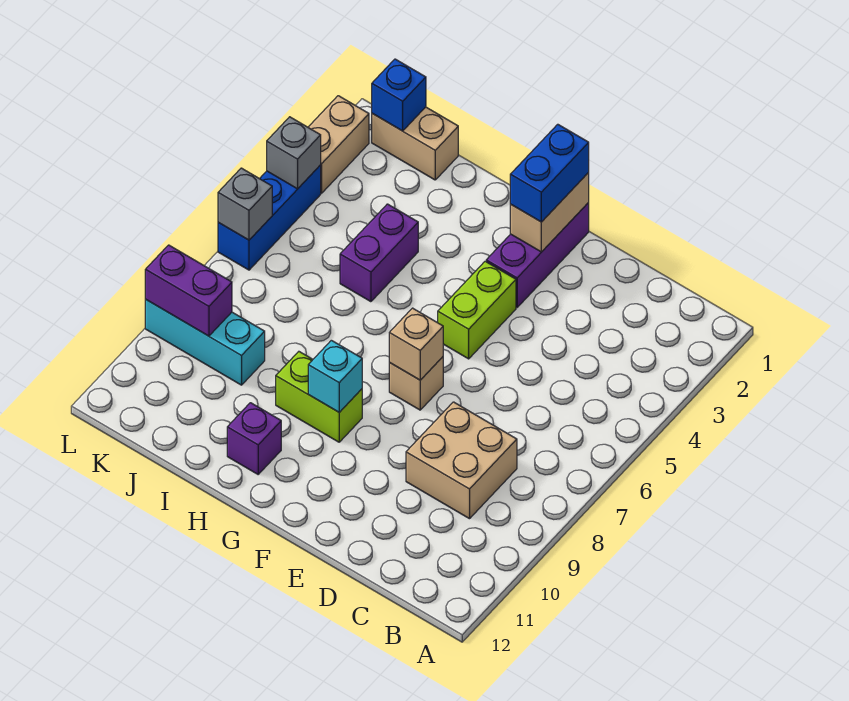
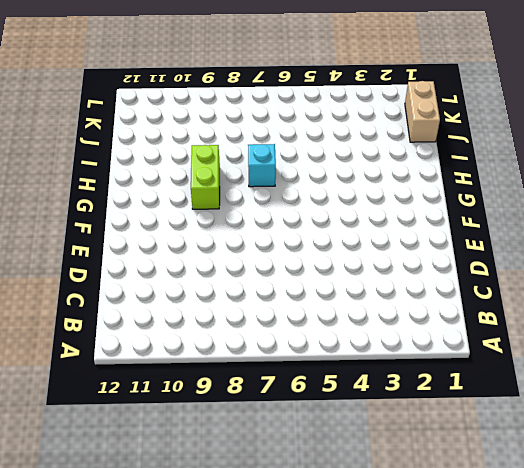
cyan brick H7 level 1 -> cyan brick G9 level 2
none -> tan brick C8:D9 level 1
none -> purple brick F1:F3 level 1
none -> lime brick F4:F5 level 1

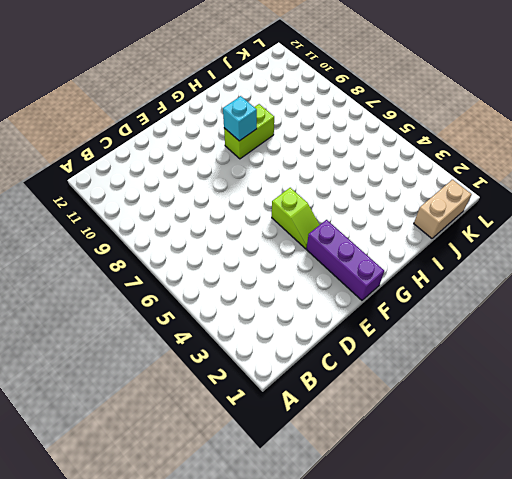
lime slope F4:F5 level 1 top 5 -> lime brick F4:F5 level 1
none -> tan brick C8:D9 level 1
none -> tan brick F7 level 1
none -> purple brick H11 level 1

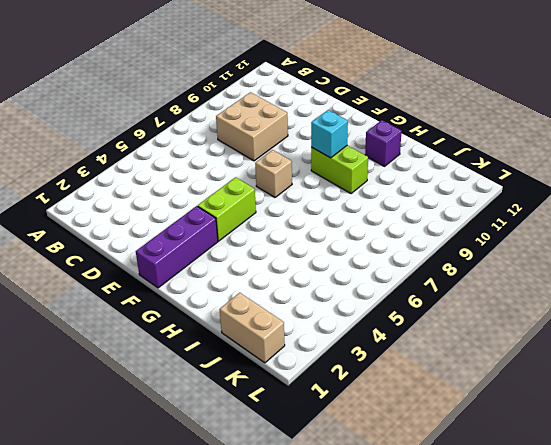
none -> purple brick I4:I5 level 1
none -> cyan brick J9:L9 level 1
none -> tan brick L2:L3 level 1

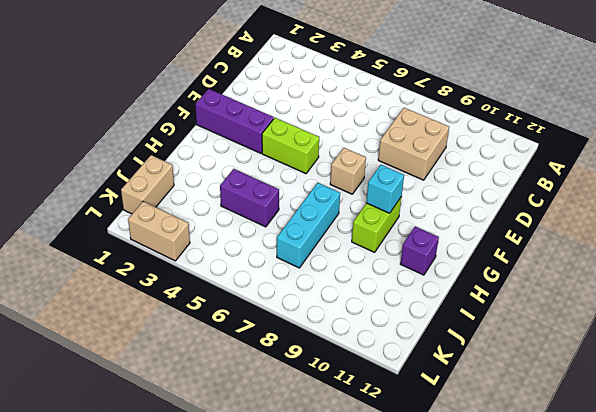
cyan brick H7:J7 level 1 -> cyan brick J9:L9 level 1
none -> blue brick L4:L6 level 1
none -> tan brick F1:F2 level 2
none -> tan brick F7 level 2

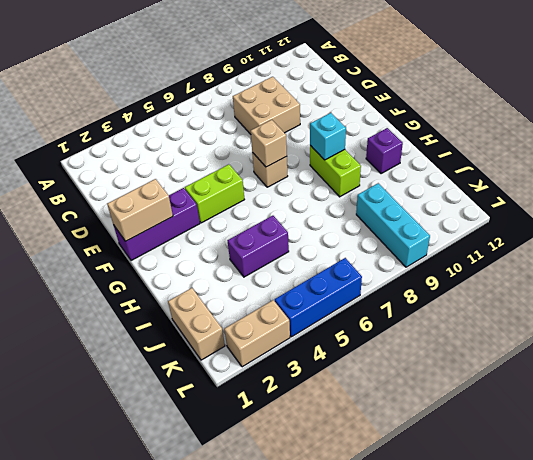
none -> blue brick K1 level 2
none -> purple brick K9:L9 level 2
none -> grey brick L4 level 2

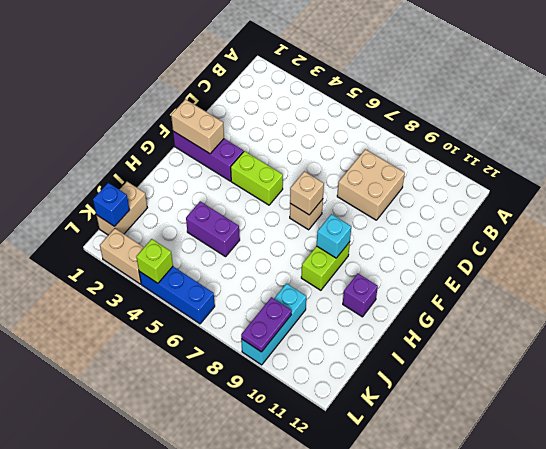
purple plate K9:L9 level 2 -> purple brick K9:L9 level 2
lime brick L4 level 2 -> grey brick L4 level 2
none -> grey brick L6 level 2
none -> blue brick F1:F2 level 3

